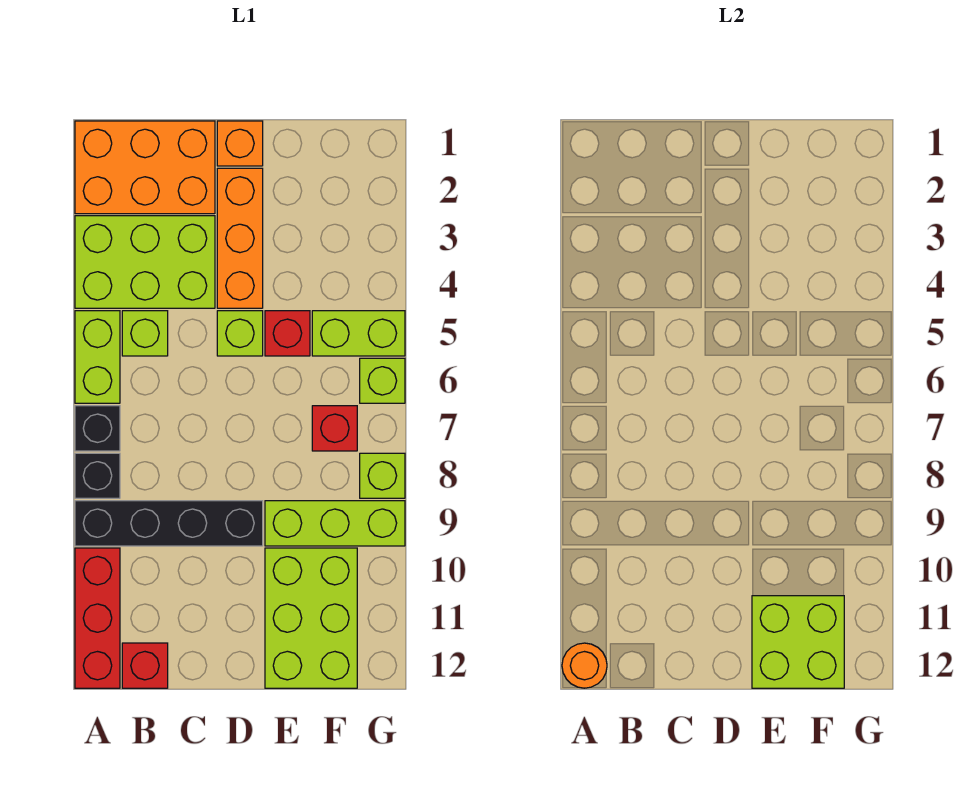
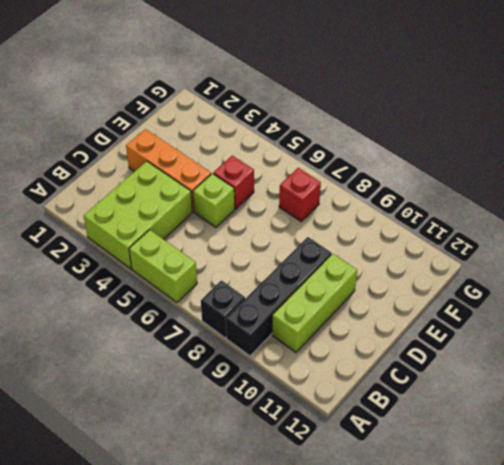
lime brick B10:D10 level 1 -> lime brick E9:G9 level 1
none -> orange brick A1:C2 level 1
none -> black brick A7 level 1
none -> red brick A10:A12 level 1

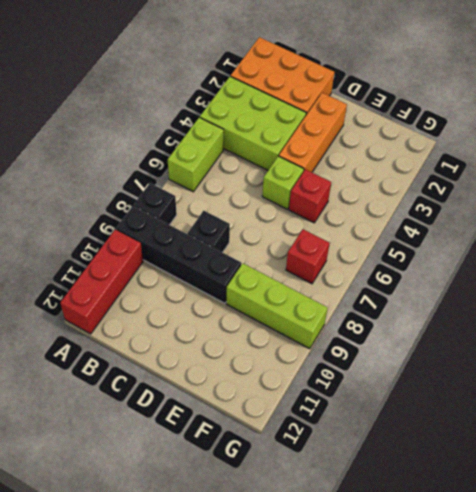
black brick C8 level 1 -> black brick A7 level 1
none -> lime brick B5 level 1
none -> red brick B12 level 1
none -> orange brick D1 level 1

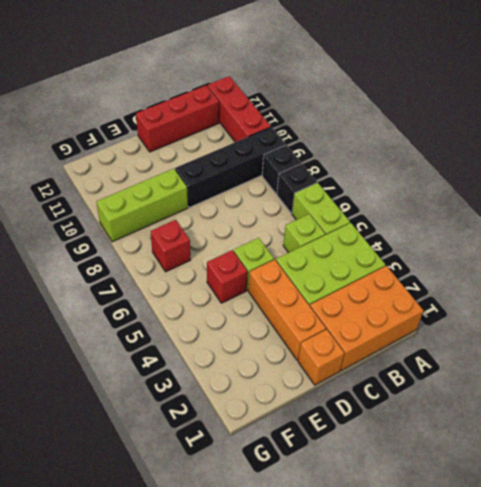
red brick B12:D12 level 1 -> red brick B12 level 1
none -> lime brick E10:F12 level 1
none -> lime brick F5:G5 level 1
none -> lime brick G6 level 1

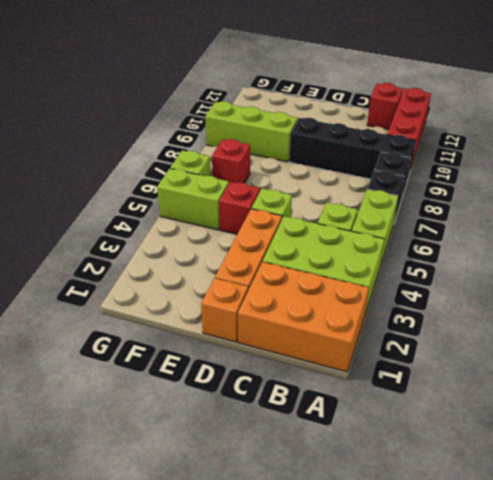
none -> lime brick E10:F12 level 1
none -> lime brick G8 level 1
none -> orange round brick A12 level 2

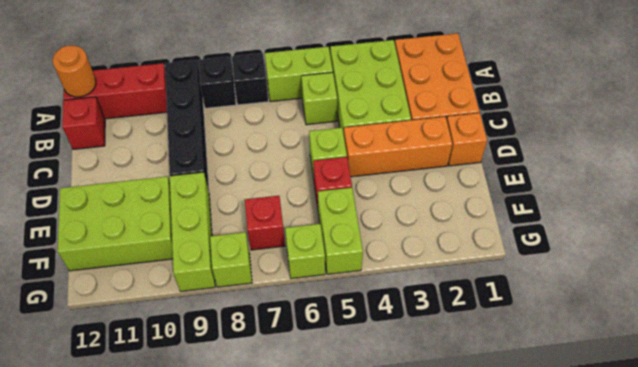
none -> lime brick E11:F12 level 2

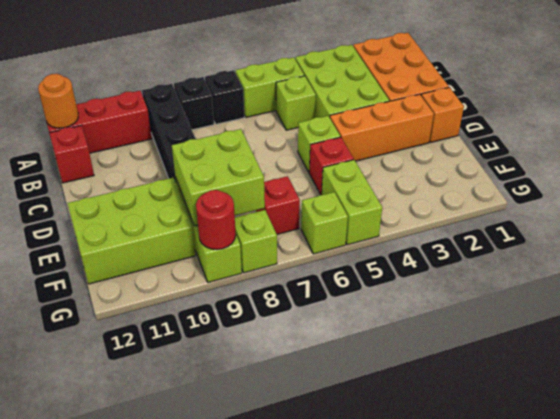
lime brick E8:F9 level 2 -> lime brick E11:F12 level 2
red round brick G9 level 2 -> none

